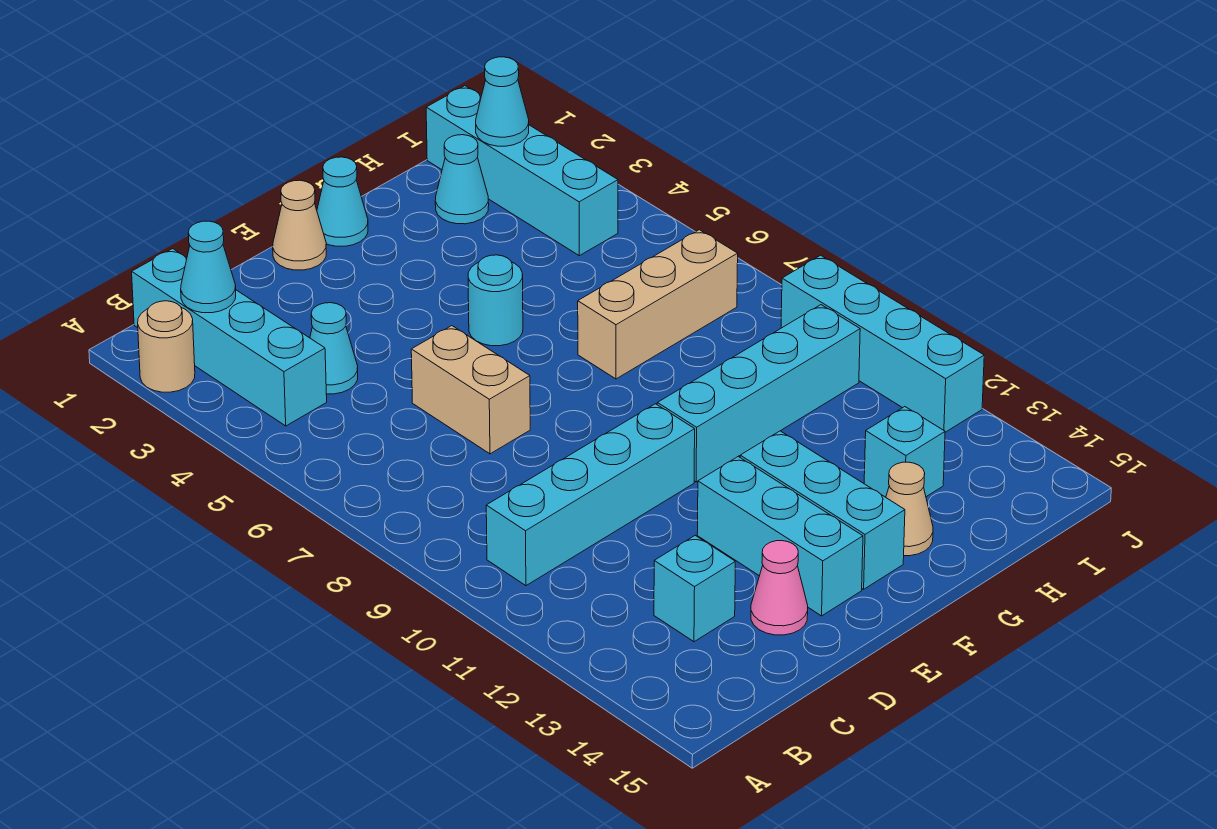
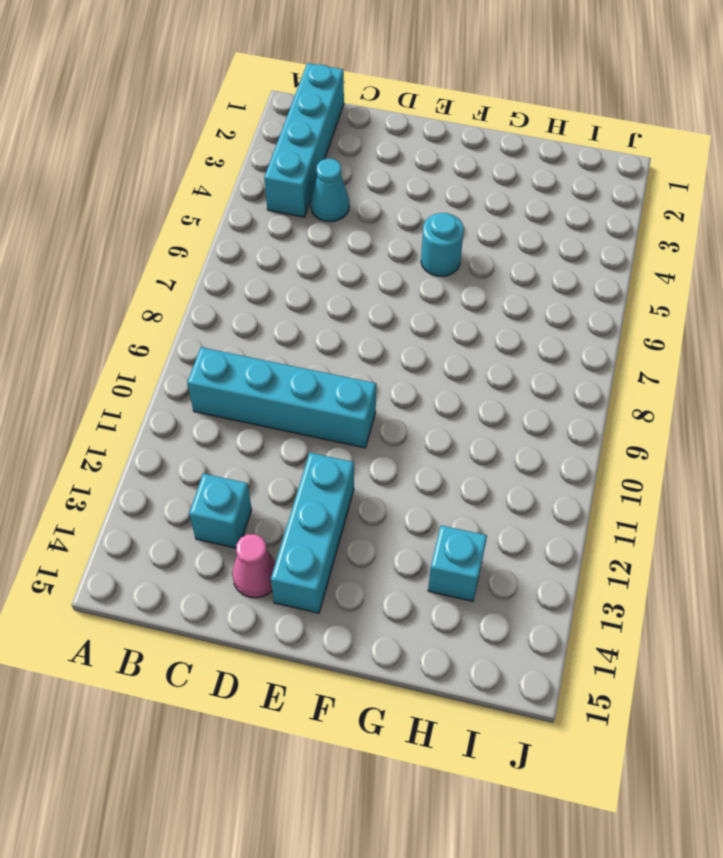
none -> tan round brick A2 level 1
none -> tan brick D6:D7 level 1
none -> tan cone E1 level 1

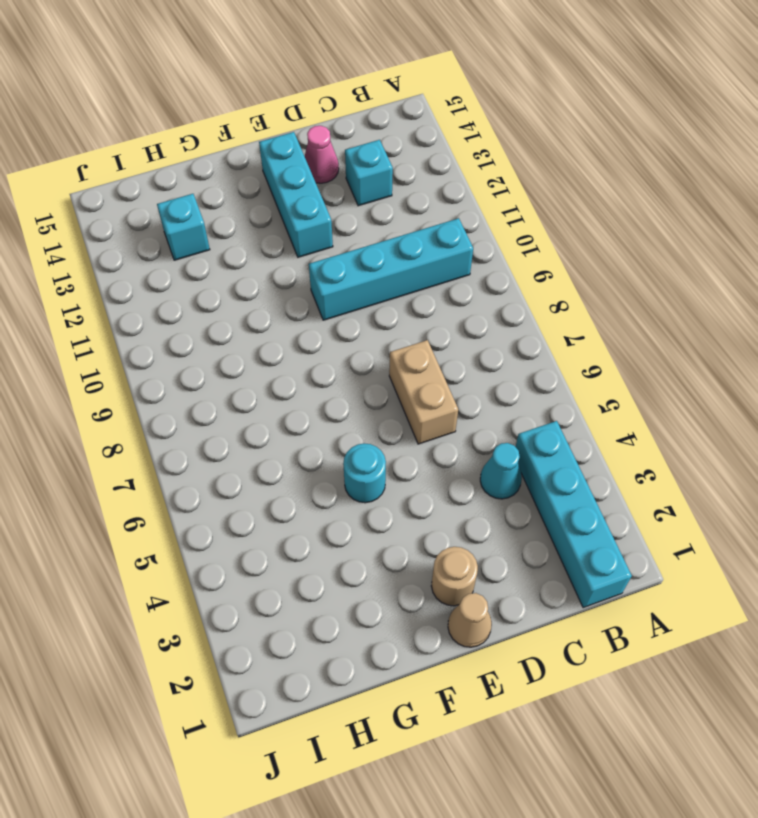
tan round brick E2 level 1 -> tan round brick A2 level 1
none -> cyan cone F1 level 1
none -> cyan brick F10:I10 level 1
none -> cyan brick F12:F14 level 1

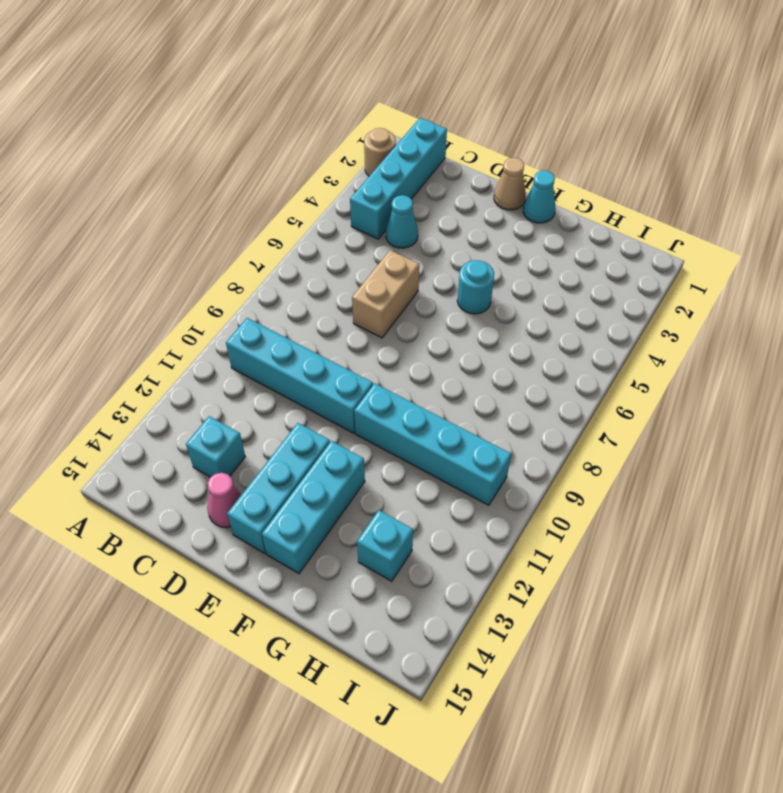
none -> tan brick G7:I7 level 1
none -> tan cone G14 level 1
none -> cyan cone H2 level 1

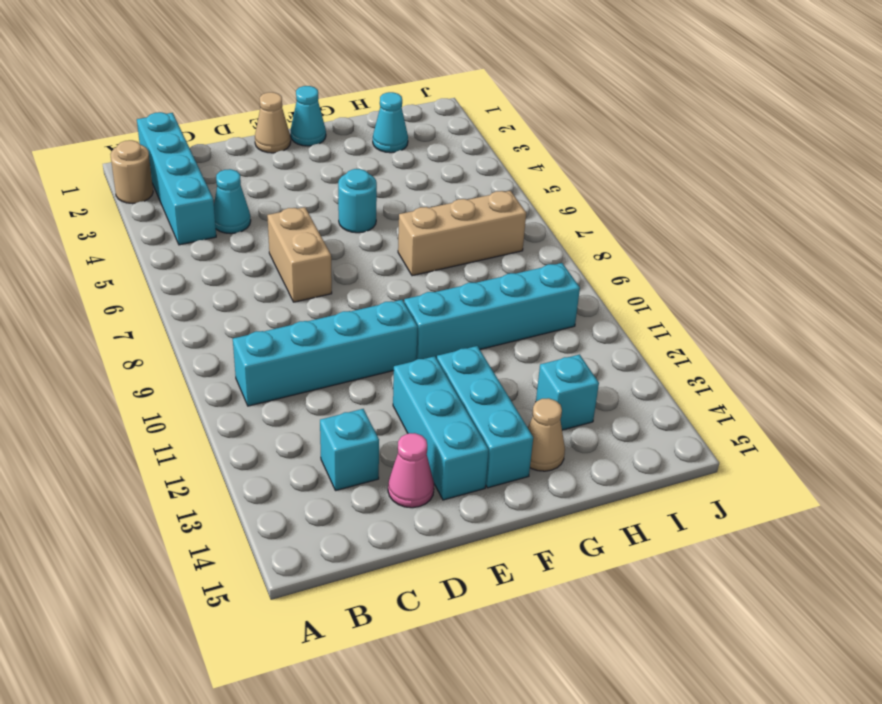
none -> cyan brick I1:I4 level 1
none -> cyan brick J9:J12 level 1
none -> cyan cone B2 level 2

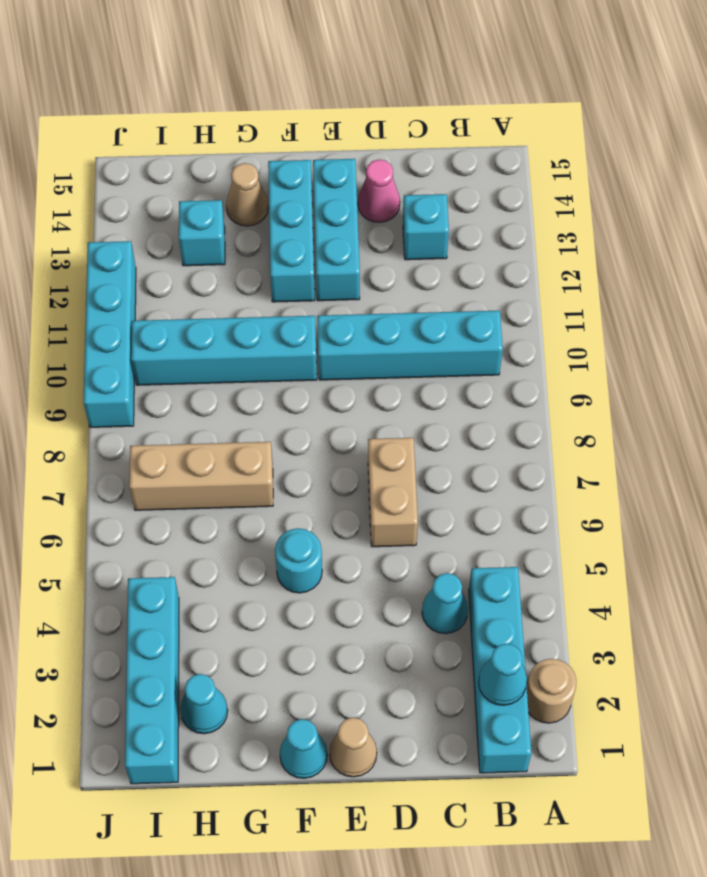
none -> cyan cone I2 level 2

